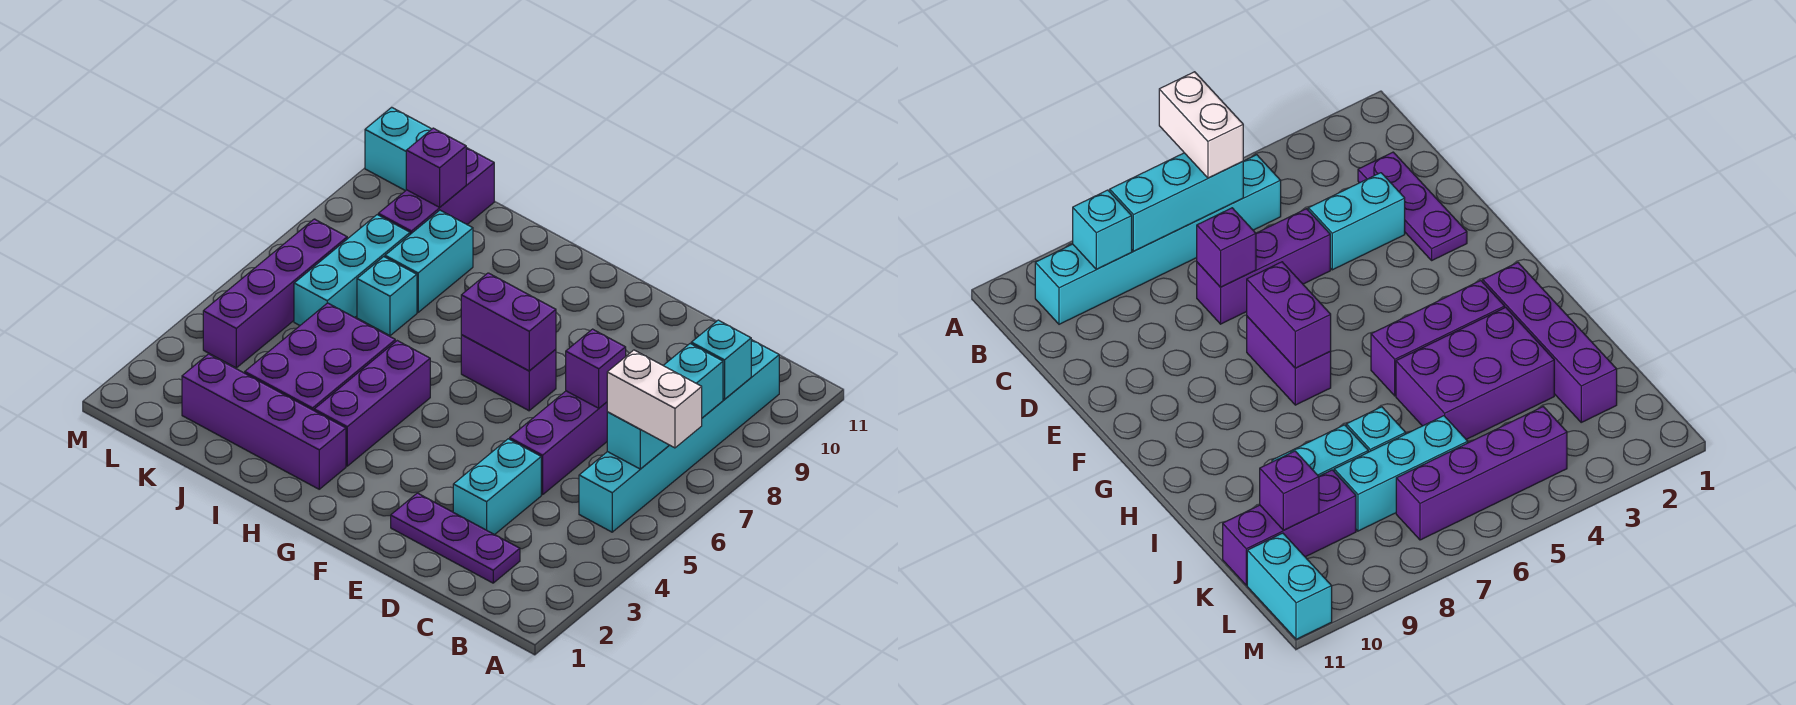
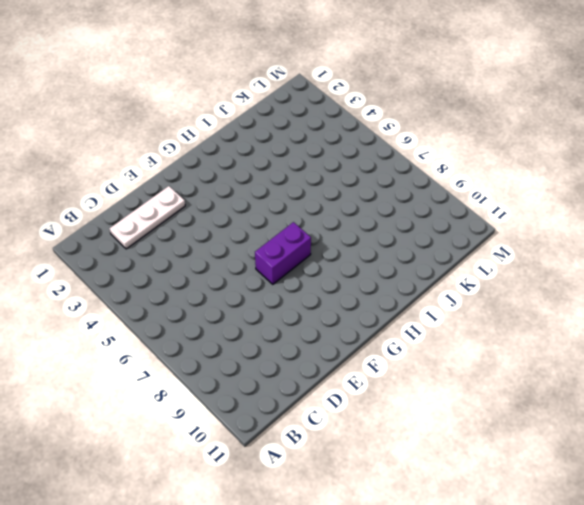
white plate C2:E2 level 1 -> purple plate C2:E2 level 1
none -> cyan brick B5:B10 level 1
none -> cyan brick D3:D4 level 1
none -> purple brick D5:D7 level 1

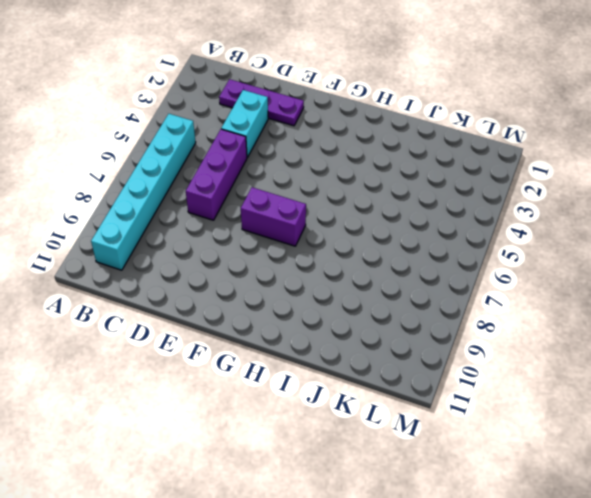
none -> purple brick H2:K2 level 1
none -> purple brick H3:H5 level 1
none -> purple brick I3:J5 level 1

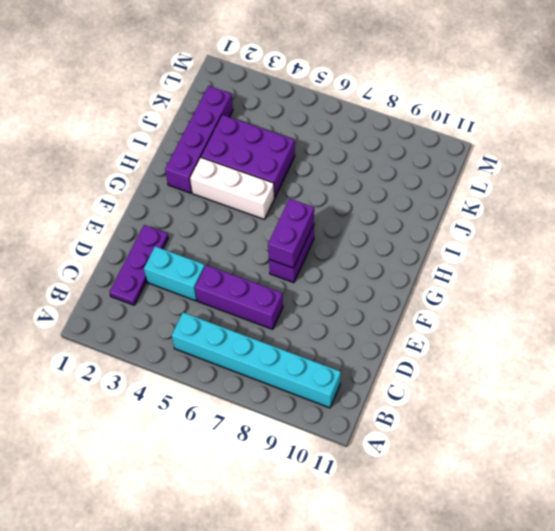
white brick H3:H5 level 1 -> purple brick H3:H5 level 1
none -> cyan brick J7 level 1
none -> cyan brick J8:J9 level 1
none -> cyan brick K6:K8 level 1

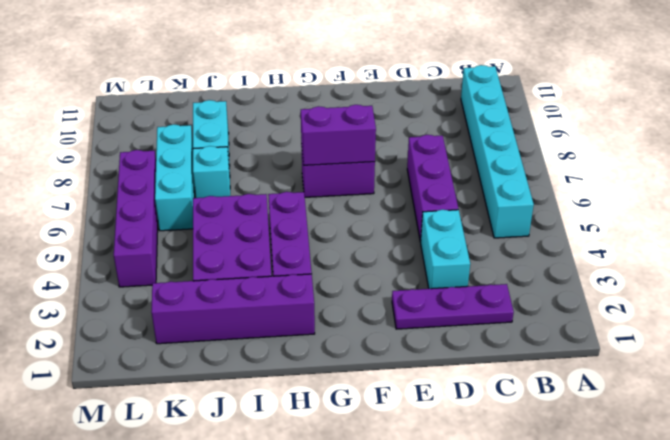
none -> purple brick K9:K11 level 1
none -> cyan brick L11:M11 level 1
none -> cyan brick B6:B8 level 2

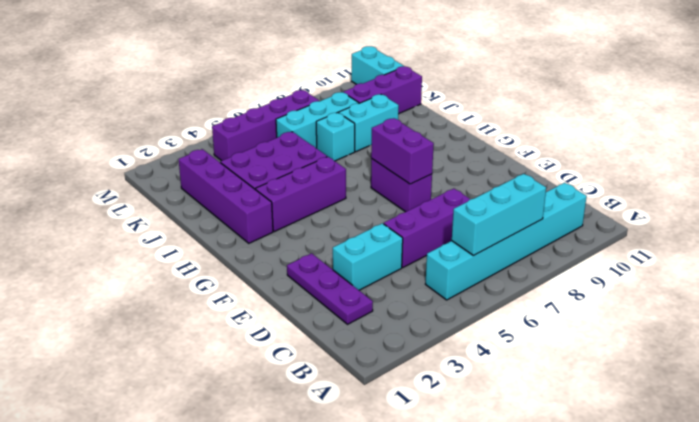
none -> cyan brick B9 level 2
none -> purple brick D7 level 2
none -> purple brick K10 level 2

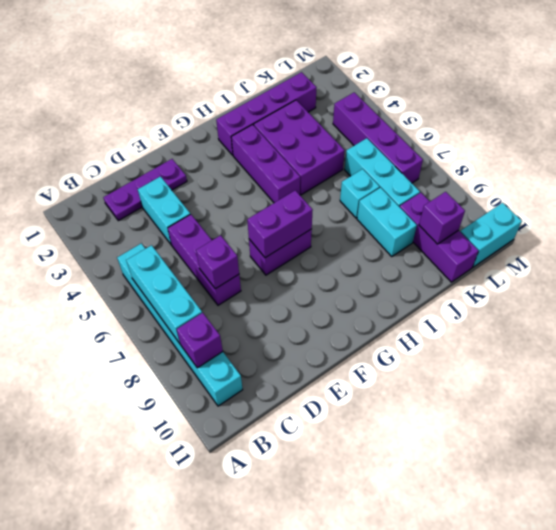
purple brick B9 level 2 -> cyan brick B9 level 2
none -> white brick A6:B6 level 3

